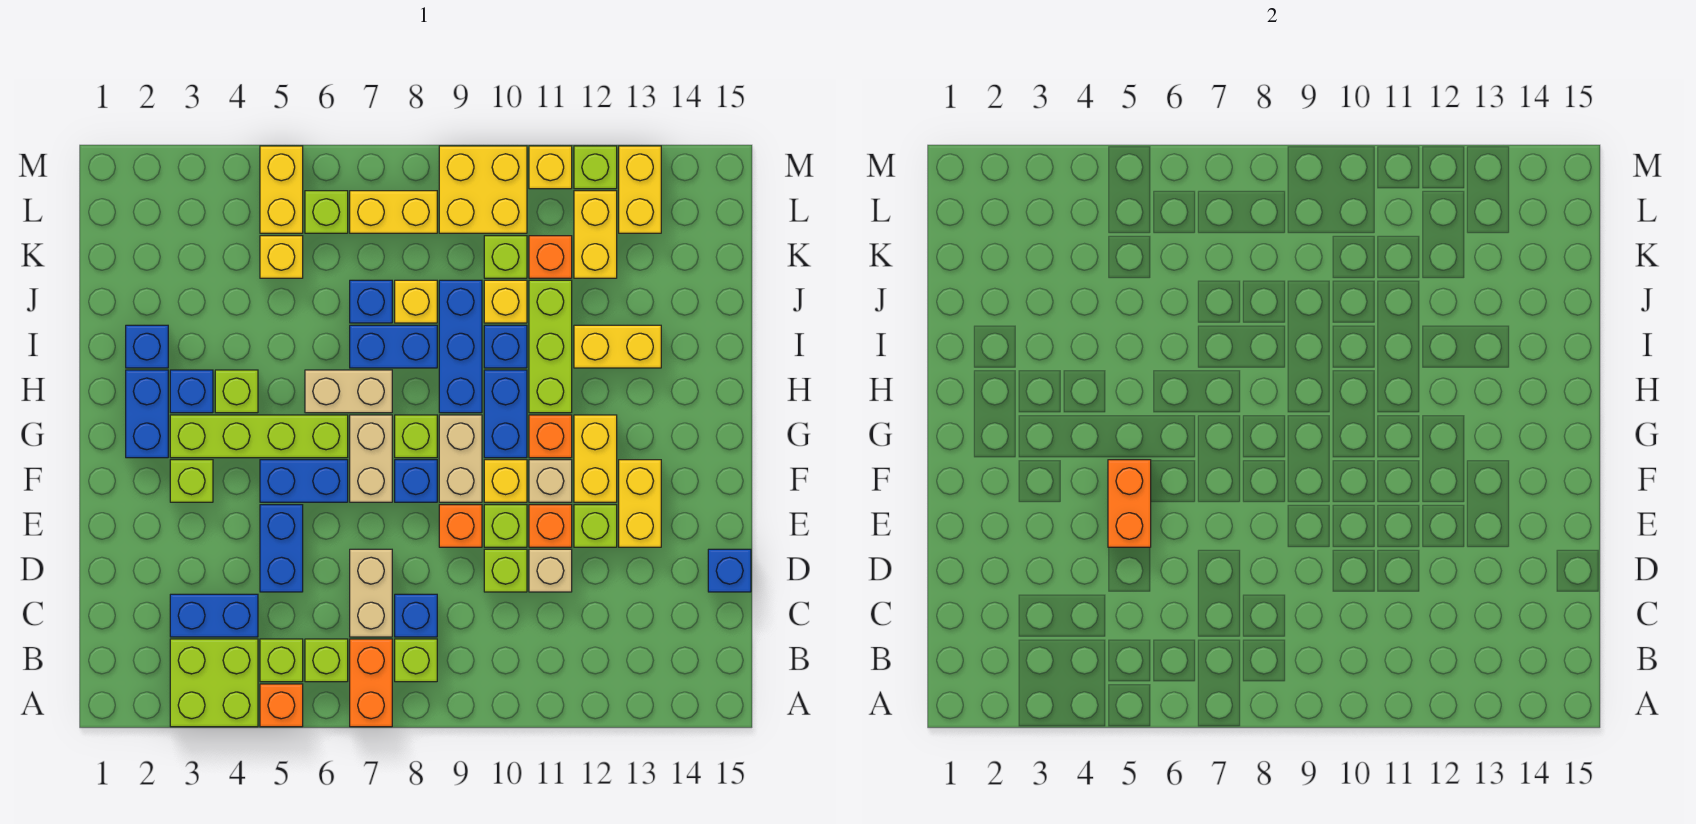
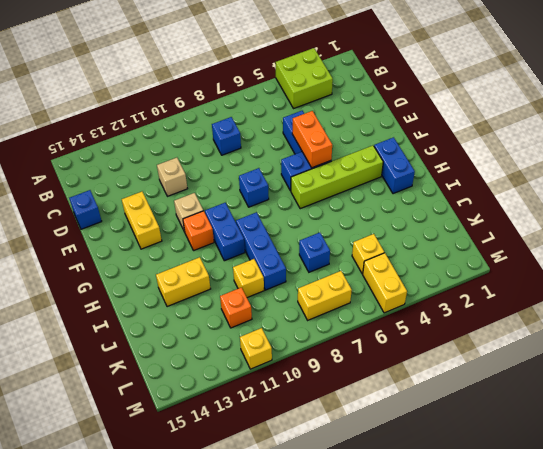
none -> orange brick A5 level 1
none -> orange brick A7:B7 level 1
none -> lime brick B5 level 1
none -> lime brick B6 level 1

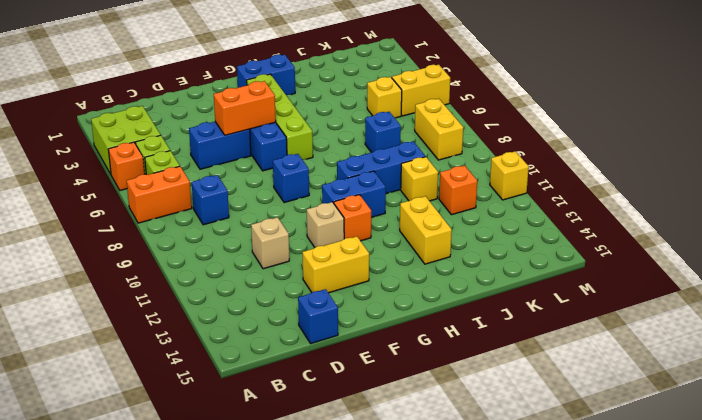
none -> lime brick B8 level 1
none -> blue brick C3:C4 level 1
none -> tan brick C7:D7 level 1
none -> lime brick D10 level 1

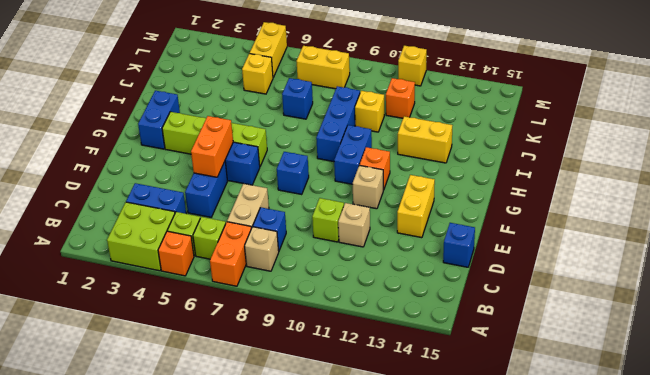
tan brick B8 level 1 -> lime brick B8 level 1
none -> orange brick E9 level 1
none -> lime brick E10 level 1
none -> orange brick E11 level 1
none -> lime brick E12 level 1

